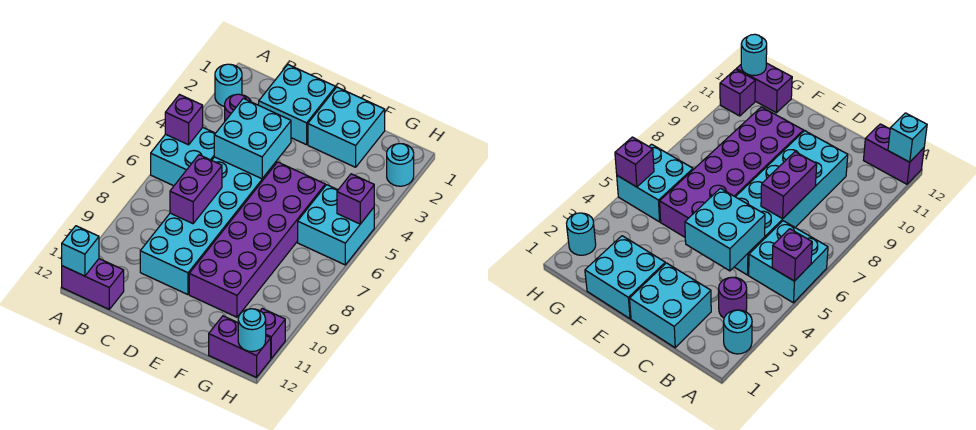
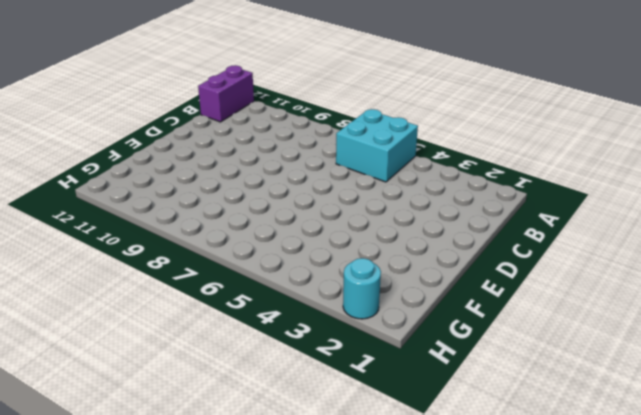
none -> cyan round brick A2 level 1
none -> purple round brick B3 level 1
none -> cyan brick C1:D2 level 1

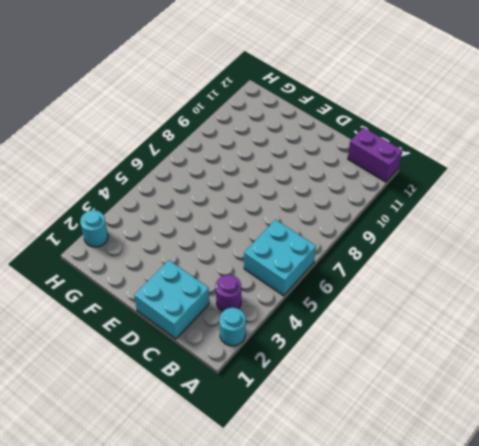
none -> cyan brick C5:D10 level 1
none -> cyan brick E1:F2 level 1
none -> purple brick E5:F10 level 1

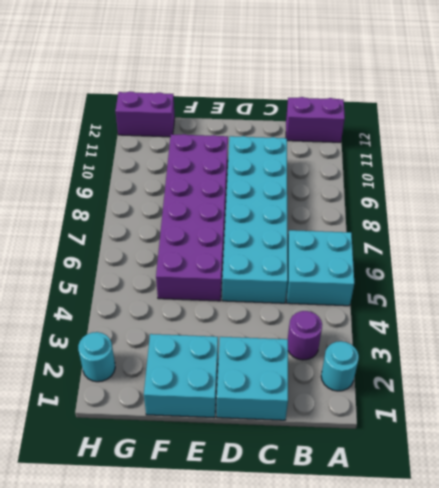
none -> cyan brick G5:H6 level 1
none -> purple brick H11 level 1
none -> purple brick A5 level 2

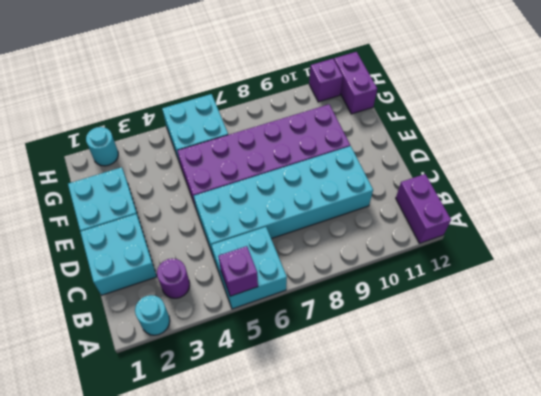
none -> cyan brick A12 level 2
none -> cyan brick C4:D5 level 2
none -> purple brick C7:C8 level 2

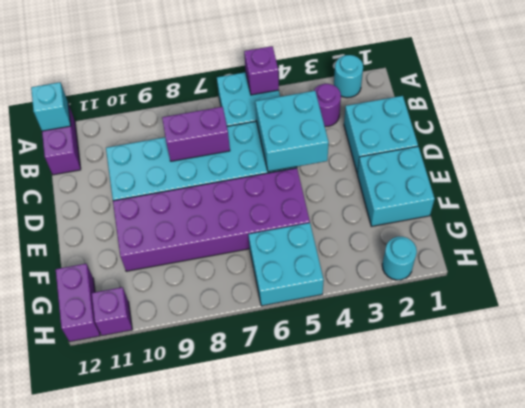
none -> purple brick H5 level 2
none -> cyan round brick H12 level 2

